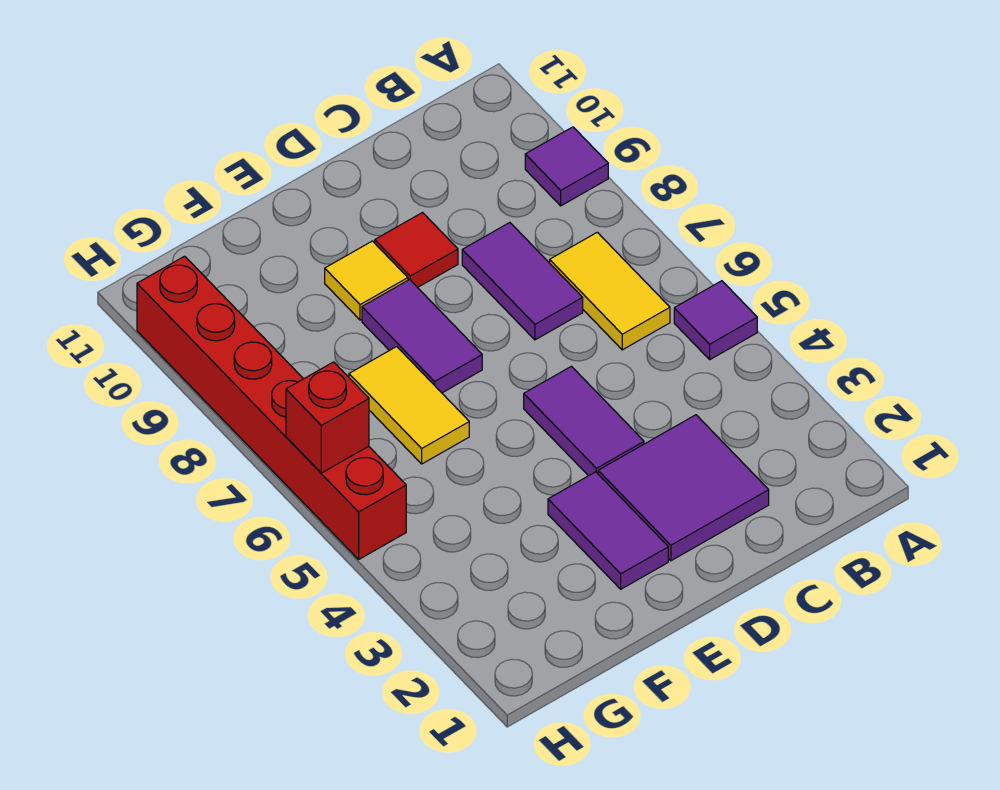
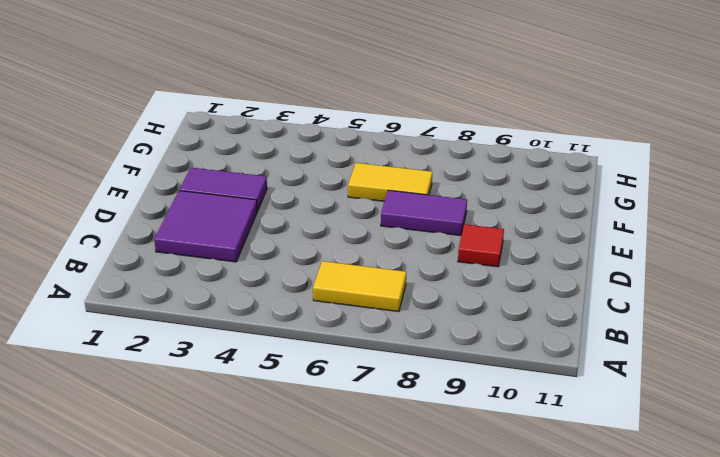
none -> purple tile A5 level 1
none -> purple tile A9 level 1
none -> purple tile C7:C8 level 1

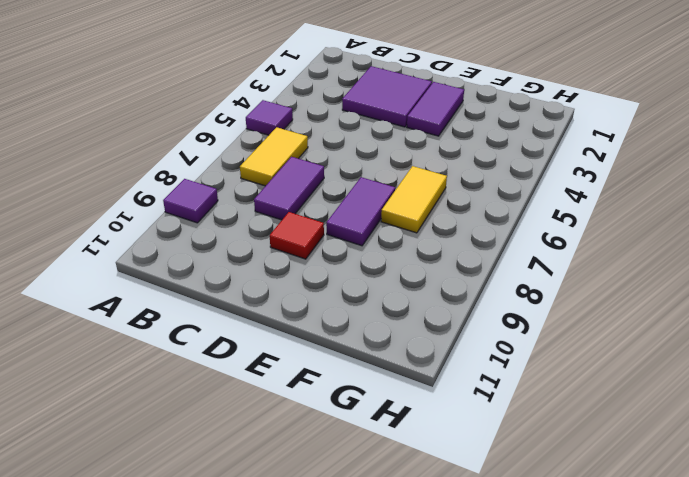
none -> purple tile D4:D5 level 1
none -> yellow tile E9 level 1
none -> red brick H5:H10 level 1

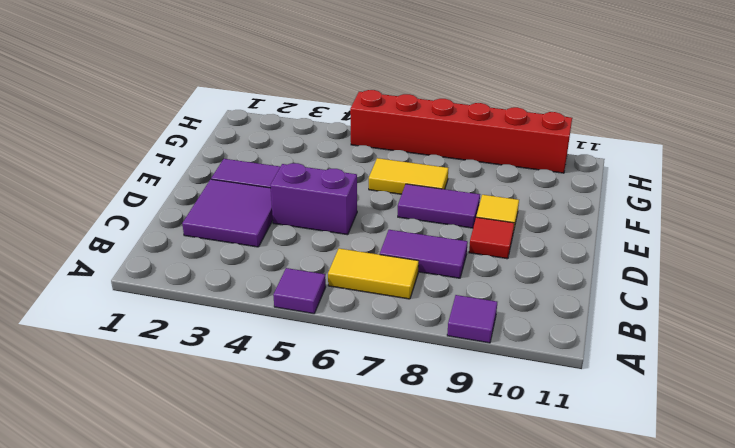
purple brick D4:D5 level 1 -> purple tile D4:D5 level 1
none -> red brick H6 level 2

